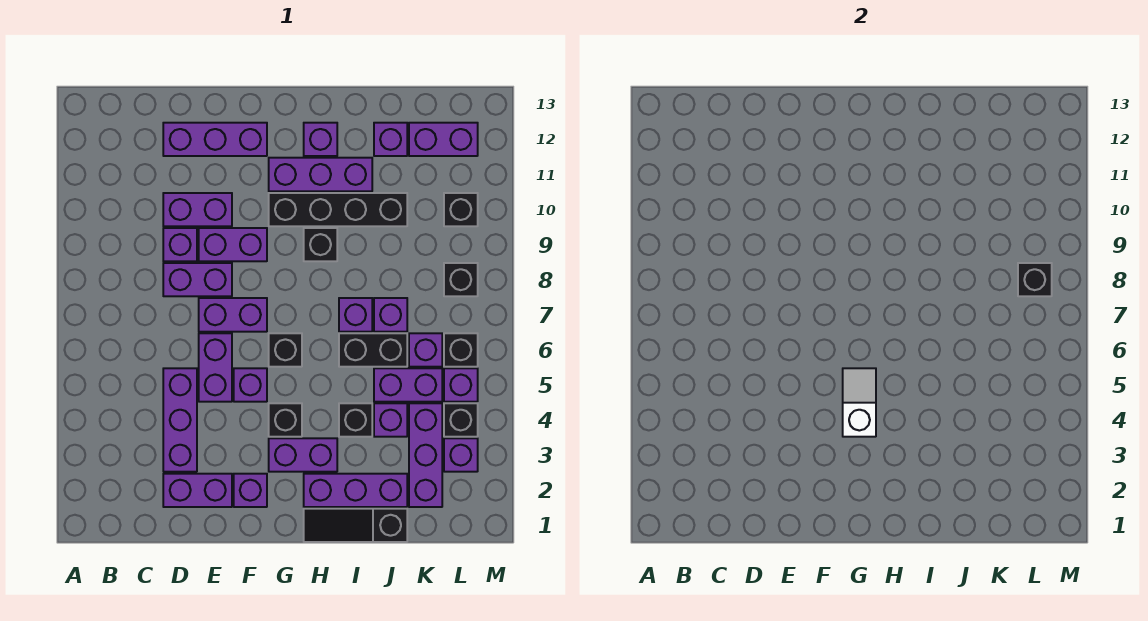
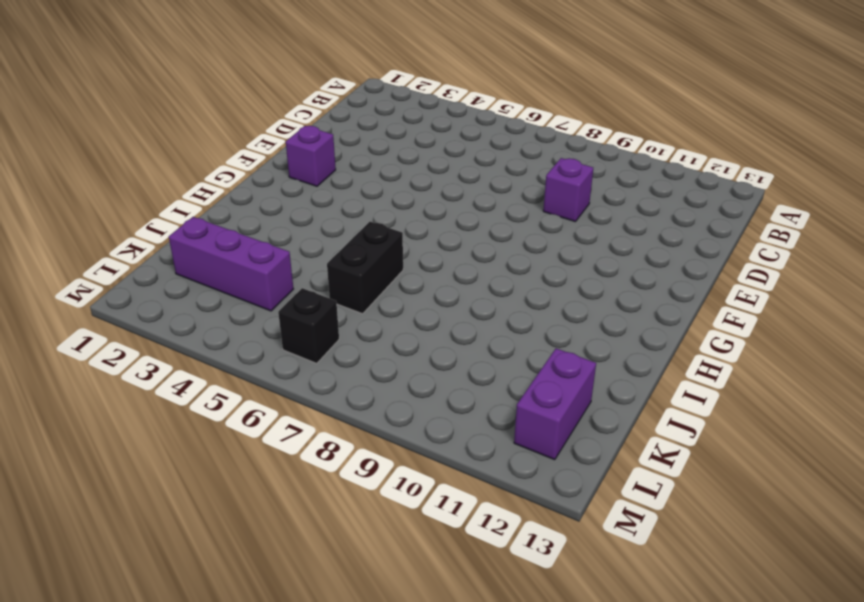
none -> purple brick D2:E2 level 1
none -> purple brick D3:D5 level 1
none -> purple brick D8:E8 level 1
none -> purple brick D10:E10 level 1

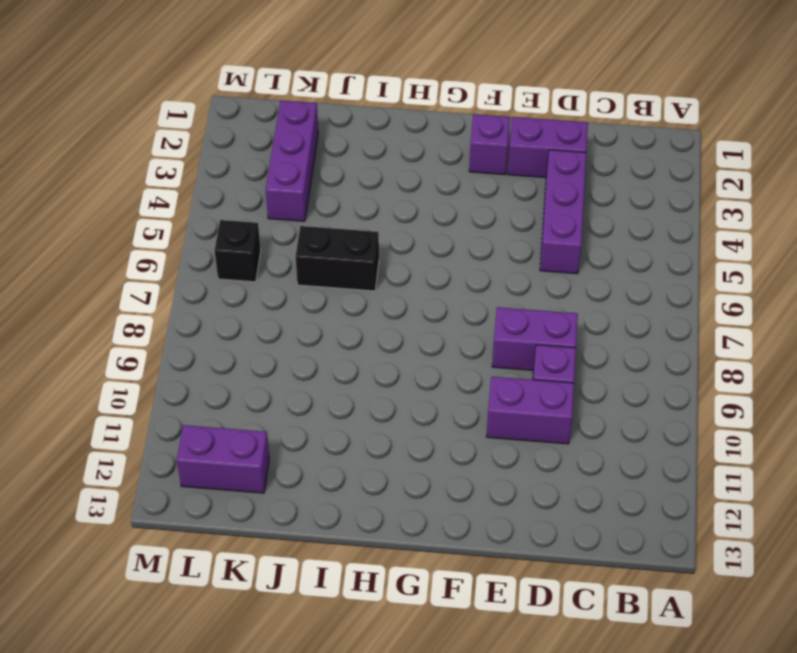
none -> purple brick D12:F12 level 1
none -> purple brick E5:E6 level 1
none -> purple brick E7:F7 level 1
none -> purple brick E9:F9 level 1

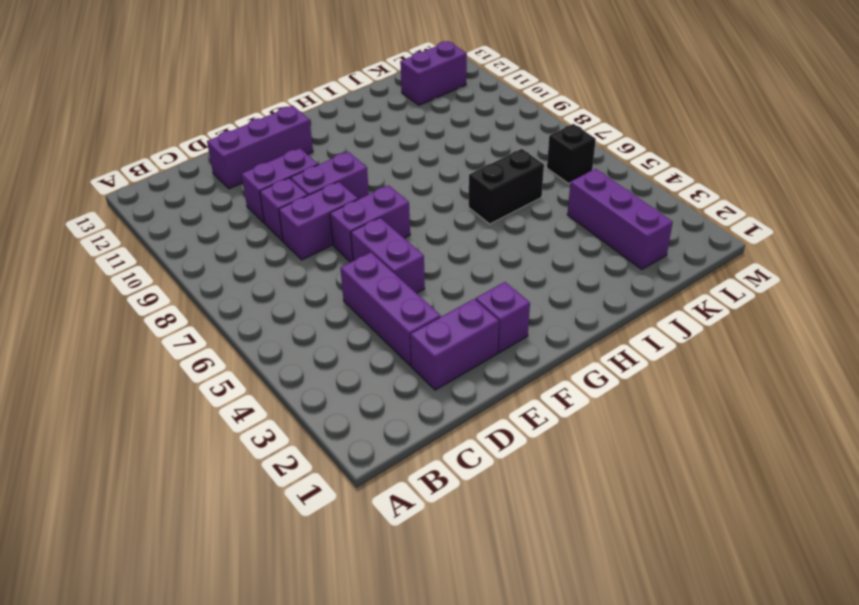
none -> purple brick F5 level 1
none -> purple brick G3:H3 level 1
none -> black brick G4 level 1
none -> black brick G6 level 1

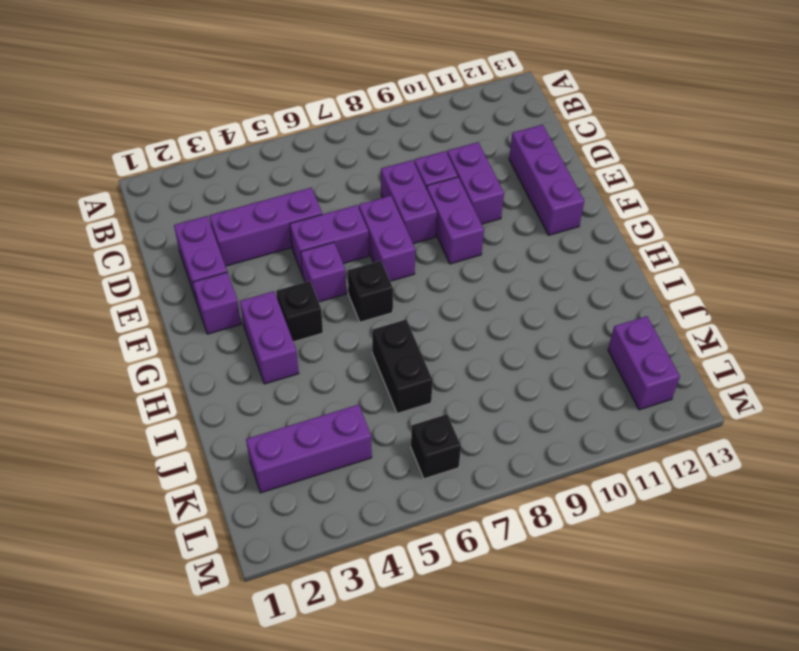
none -> black brick G10:J10 level 1
none -> purple brick G11:I11 level 1
none -> black slope H1:J1 level 1 top J
none -> purple brick H2:J2 level 1

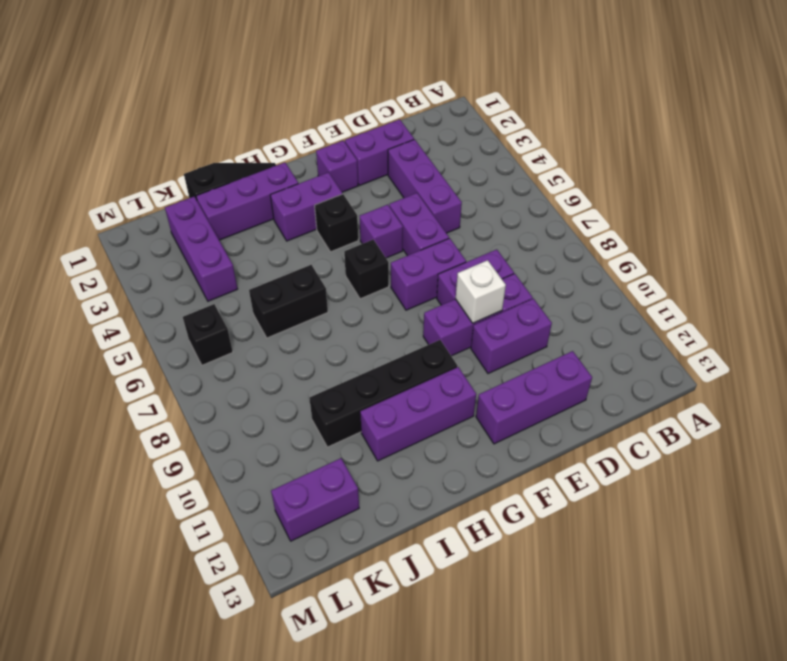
white brick E9 level 2 -> none
none -> black brick H9 level 1
none -> purple brick H12 level 1
none -> black brick I4 level 1
none -> purple brick I7 level 1

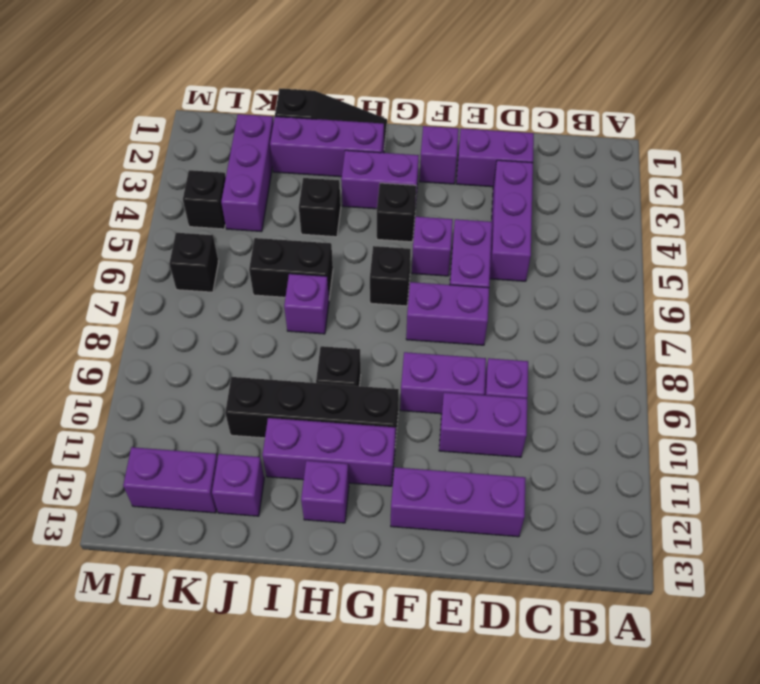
none -> purple brick D8:E8 level 1
none -> purple brick J4 level 1
none -> purple brick J5:K5 level 1
none -> purple brick J7 level 1

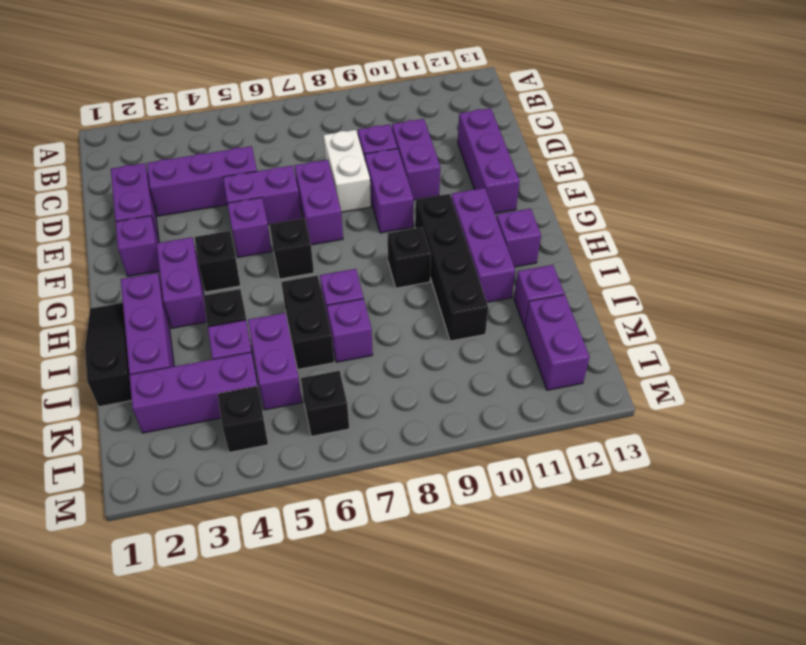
white brick D8:E8 level 1 -> purple brick D8:E8 level 1
none -> purple brick K6 level 1
none -> purple brick L3 level 1
none -> purple brick L5 level 1
none -> black brick L8 level 1

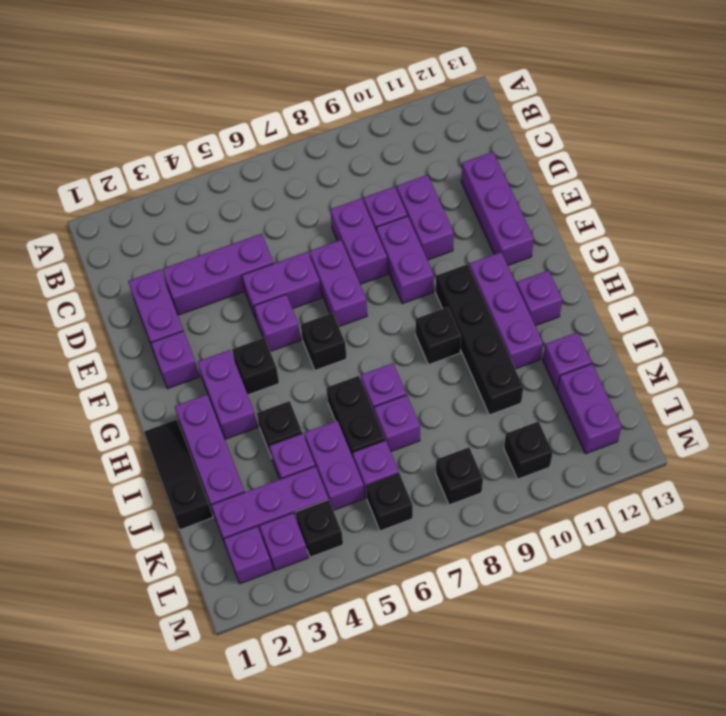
purple brick L2 level 1 -> purple brick L5 level 1
none -> white slope G4:G5 level 2 top 4
none -> black brick L8 level 2

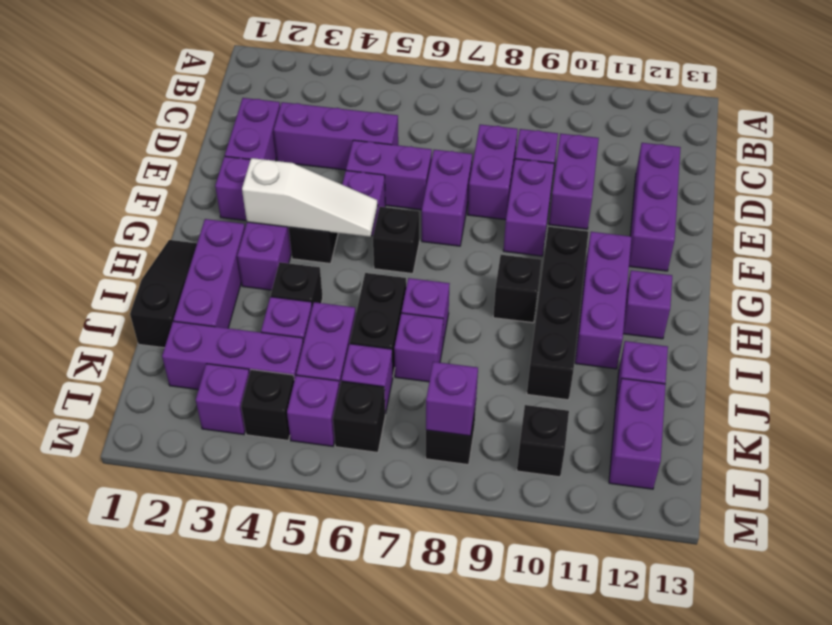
white slope G3:G5 level 2 top 3 -> white slope G4:G5 level 2 top 4
purple brick L8 level 2 -> black brick L8 level 2

